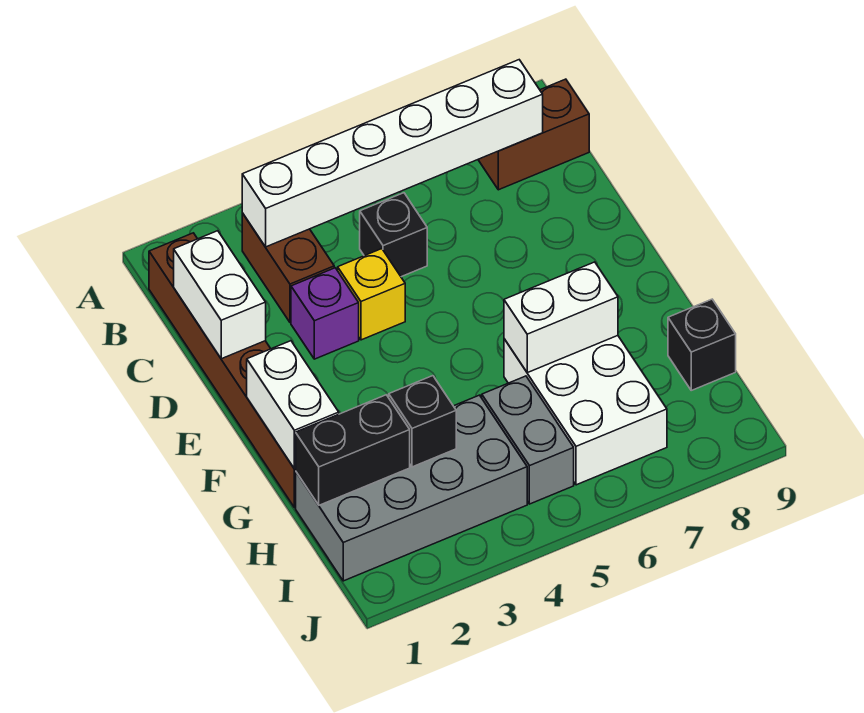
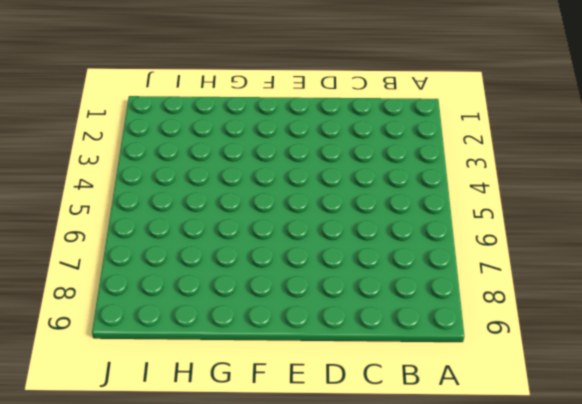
none -> brown brick B1:G1 level 1
none -> brown brick B3:C3 level 1
none -> brown brick B8:B9 level 1

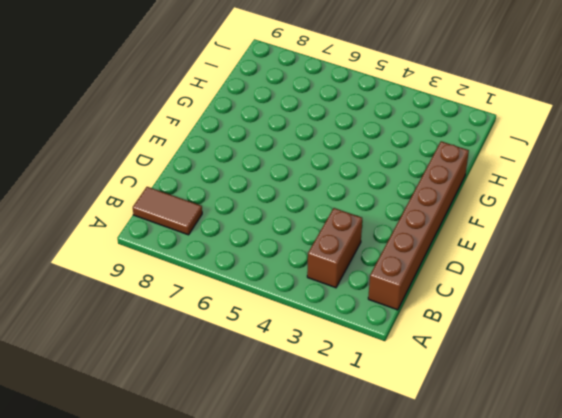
brown tile B8:B9 level 1 -> brown brick B8:B9 level 1
none -> black brick C5 level 1
none -> purple brick D3 level 1
none -> yellow brick D4 level 1

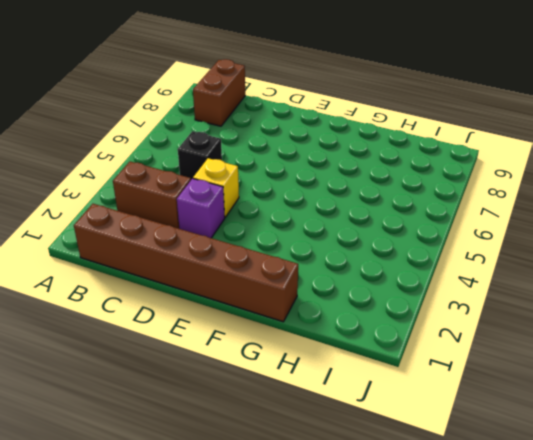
none -> white brick G6:I7 level 1
none -> grey brick H1:I4 level 1
none -> grey brick H5:I5 level 1

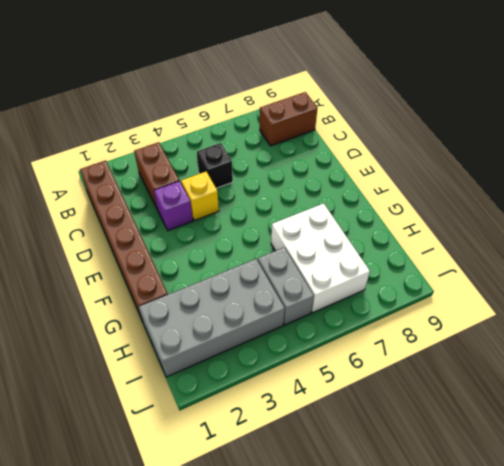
none -> black brick H9 level 1
none -> white brick B3:B8 level 2
none -> white brick C1:D1 level 2

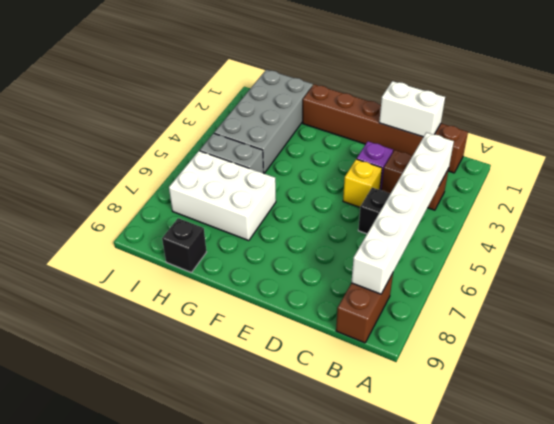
none -> white brick F1:G1 level 2
none -> white brick G6:G7 level 2
none -> black brick H1:H2 level 2

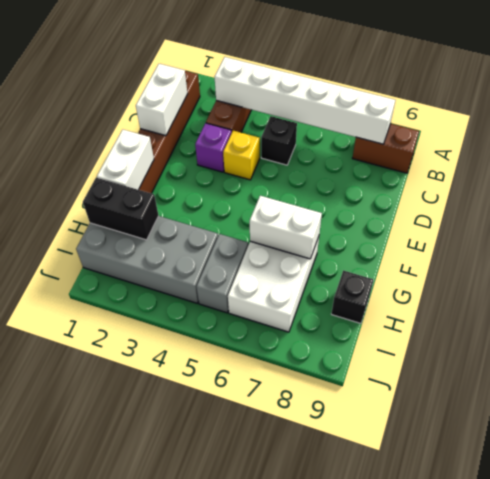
none -> black brick H3 level 2

